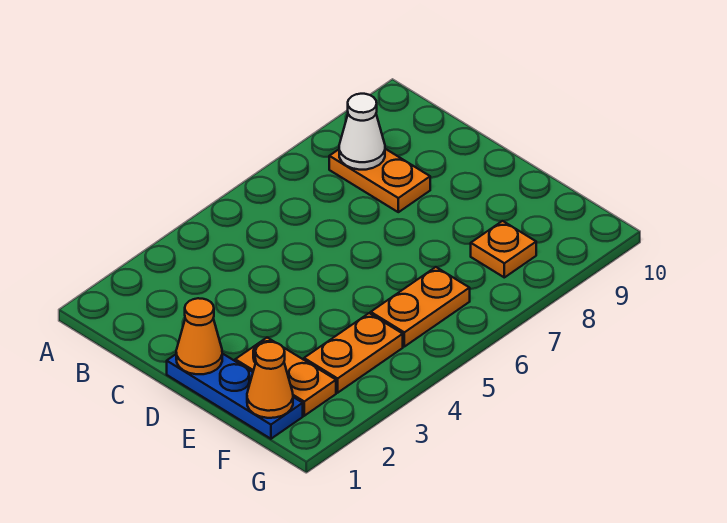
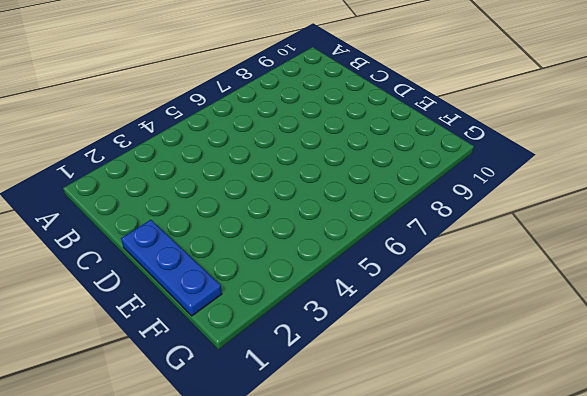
none -> orange plate B8:C8 level 1
none -> orange plate E2:F2 level 1

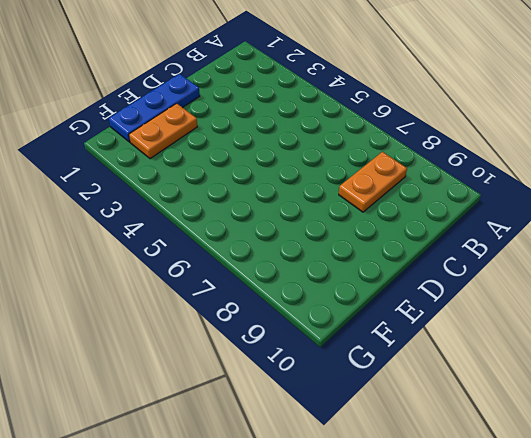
none -> orange plate F3:F4 level 1
none -> orange plate F5:F6 level 1

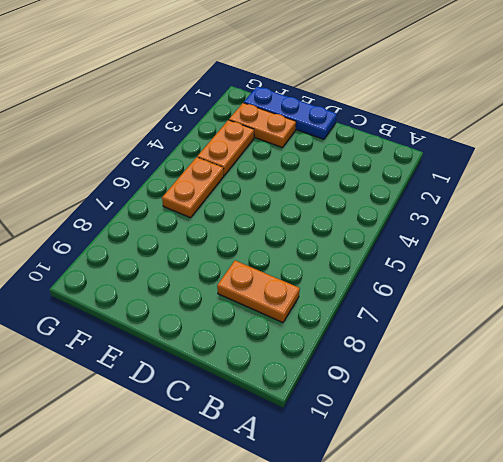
none -> orange plate F8 level 1
none -> white cone B8 level 2

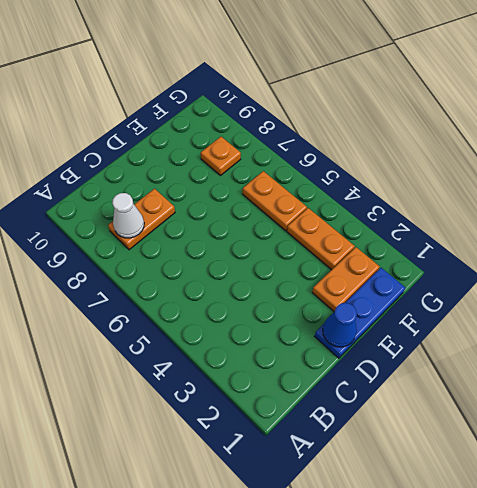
blue cone D1 level 2 -> orange cone D1 level 2
none -> orange cone F1 level 2

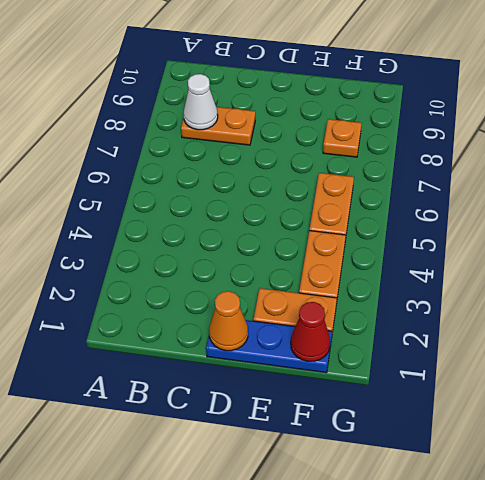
red cone F1 level 2 -> orange cone F1 level 2

